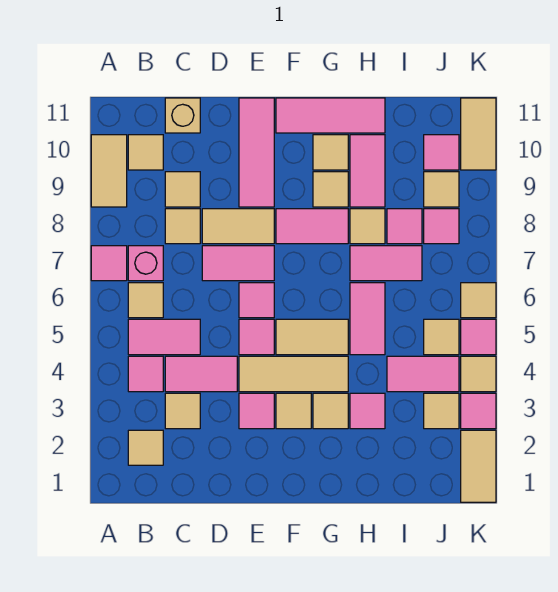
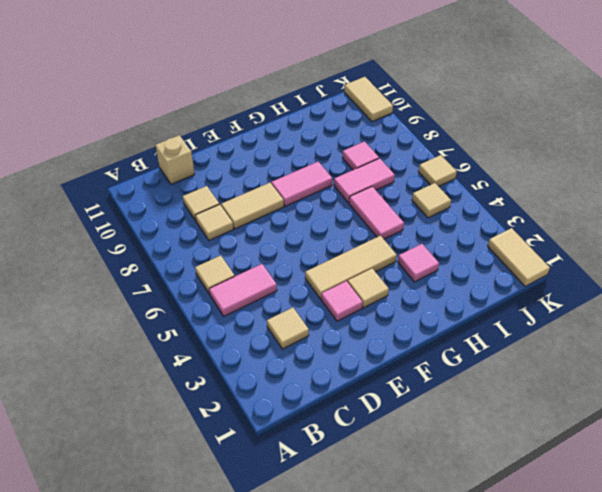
none -> pink tile A7 level 1
none -> tan tile A9:A10 level 1
none -> tan tile B2 level 1
none -> pink tile B4 level 1

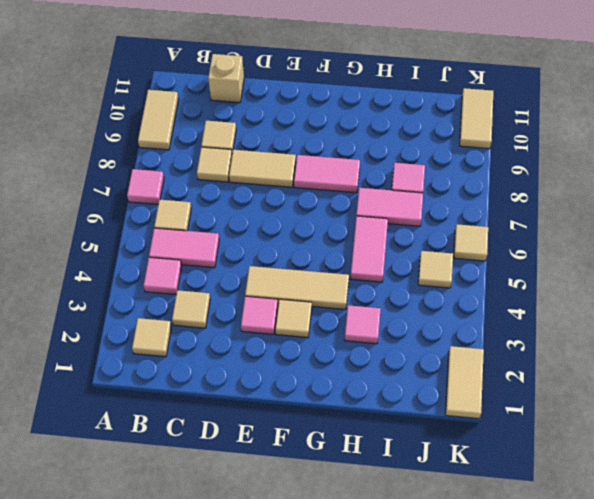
none -> pink brick B7 level 1
none -> tan tile B10 level 1
none -> pink tile C4:D4 level 1
none -> pink tile D7:E7 level 1

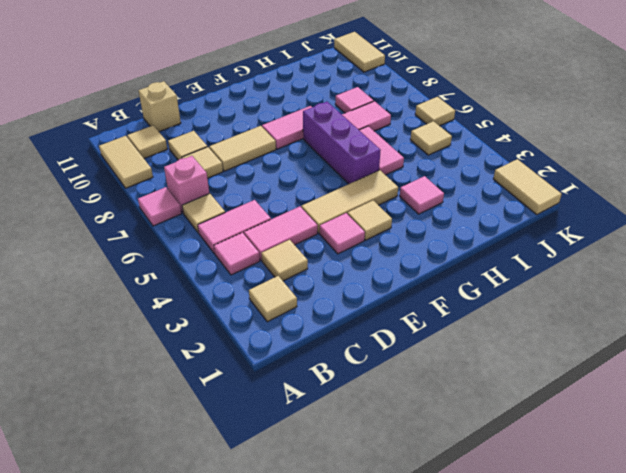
purple brick G5:G7 level 1 -> tan tile F5:G5 level 1
none -> pink tile D7:E7 level 1
none -> pink tile E5 level 1
none -> pink tile E6 level 1
none -> pink tile E9:E11 level 1

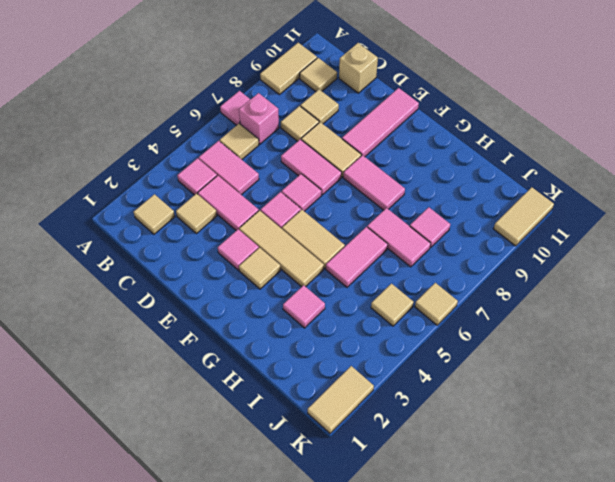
none -> pink tile F11:H11 level 1
none -> tan tile G3 level 1
none -> tan tile G9 level 1
none -> tan tile G10 level 1

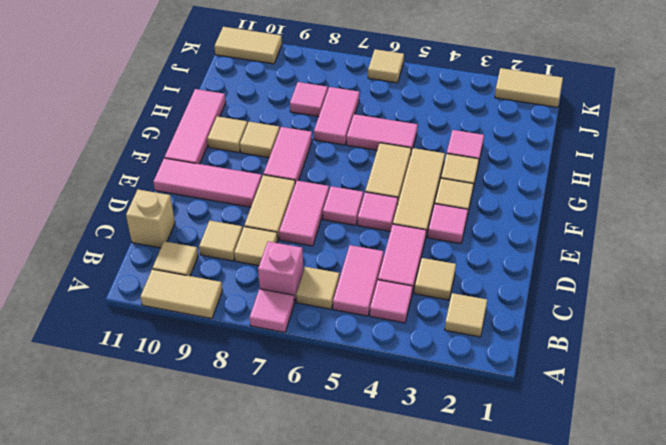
none -> tan tile H8 level 1
none -> pink tile H9:H10 level 1
none -> pink tile I4:J4 level 1
none -> tan tile J3 level 1

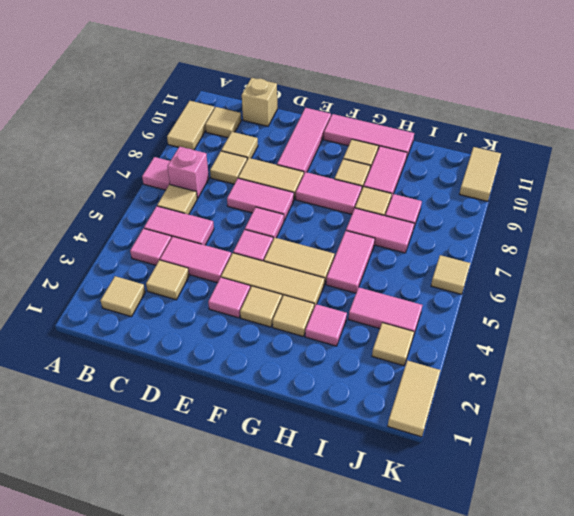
none -> tan tile J5 level 1
none -> pink tile J8 level 1
none -> tan tile J9 level 1
none -> pink tile J10 level 1

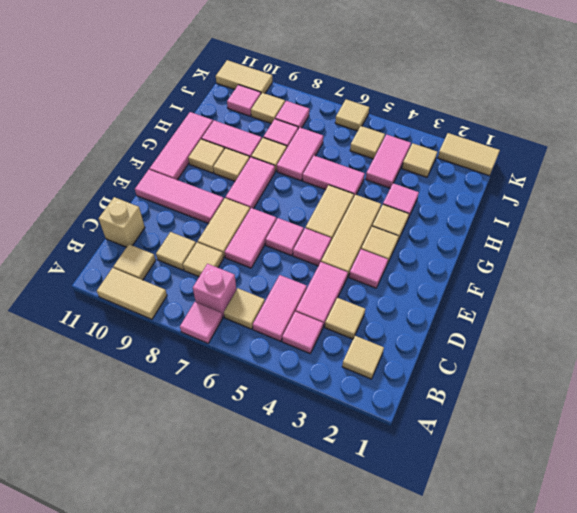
none -> pink tile K3 level 1
none -> tan tile K4 level 1
none -> pink tile K5 level 1

